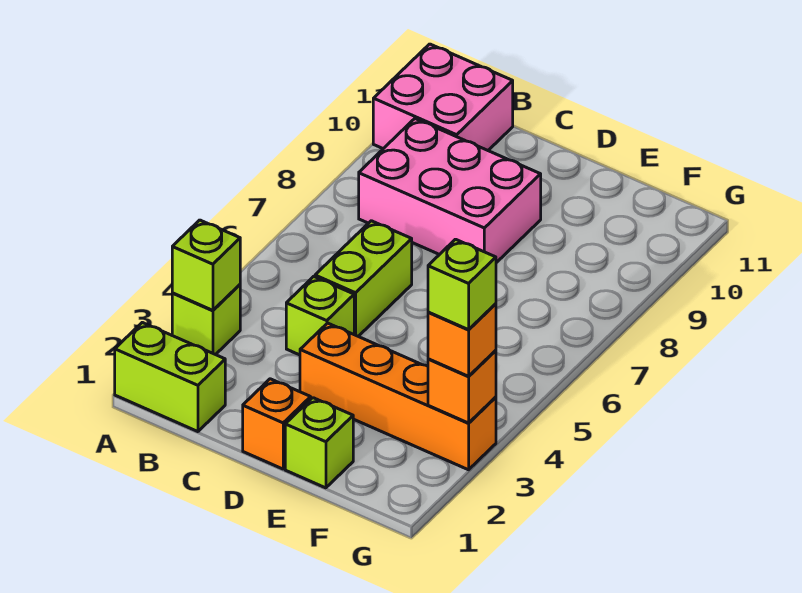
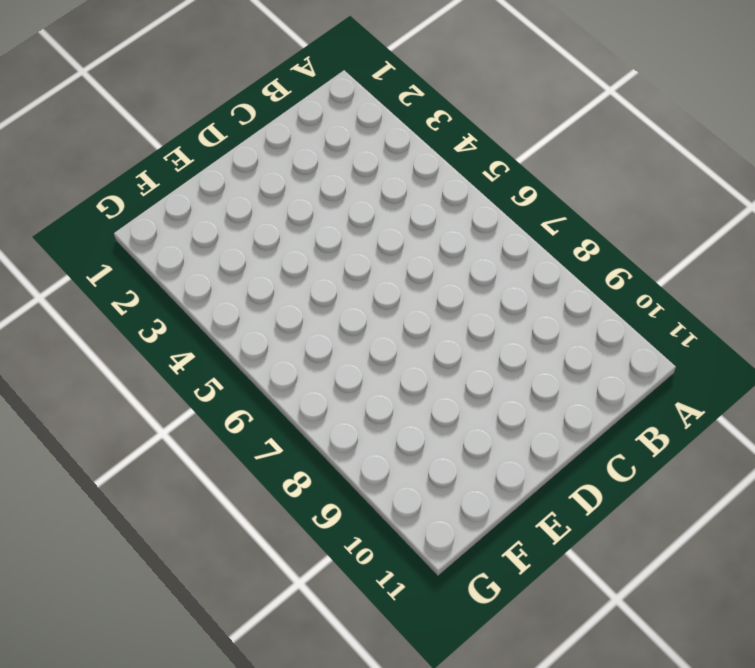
none -> lime brick A1:B1 level 1
none -> lime brick A3 level 1
none -> pink brick A10:B11 level 1

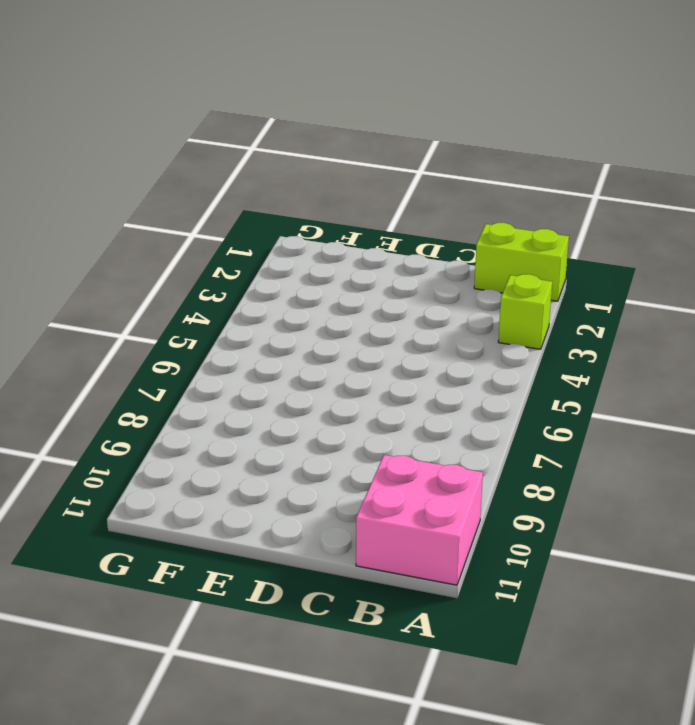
none -> pink brick B8:D9 level 1
none -> lime brick C4 level 1
none -> lime brick C5:C6 level 1

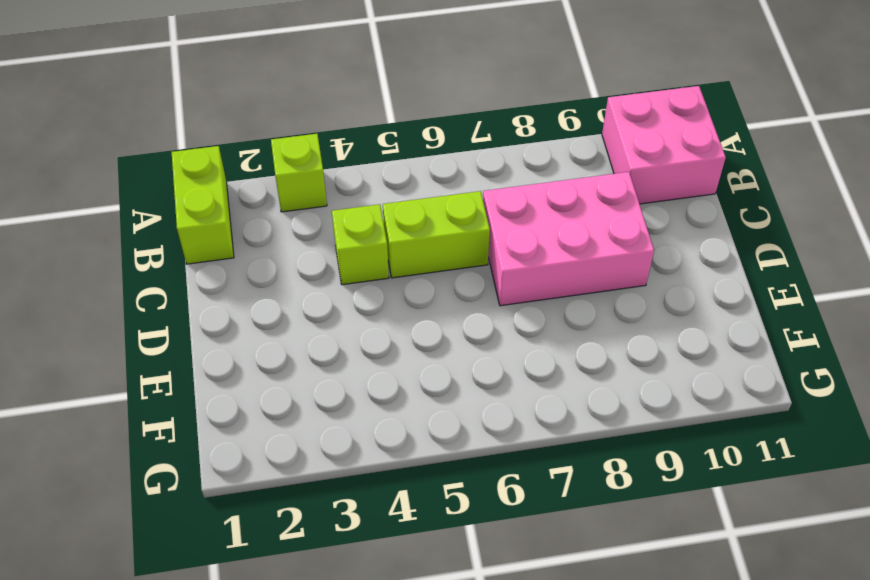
pink brick C7:D9 level 1 -> pink brick B8:D9 level 1
none -> orange brick D1 level 1
none -> orange brick D3:G3 level 1
none -> lime brick E1 level 1

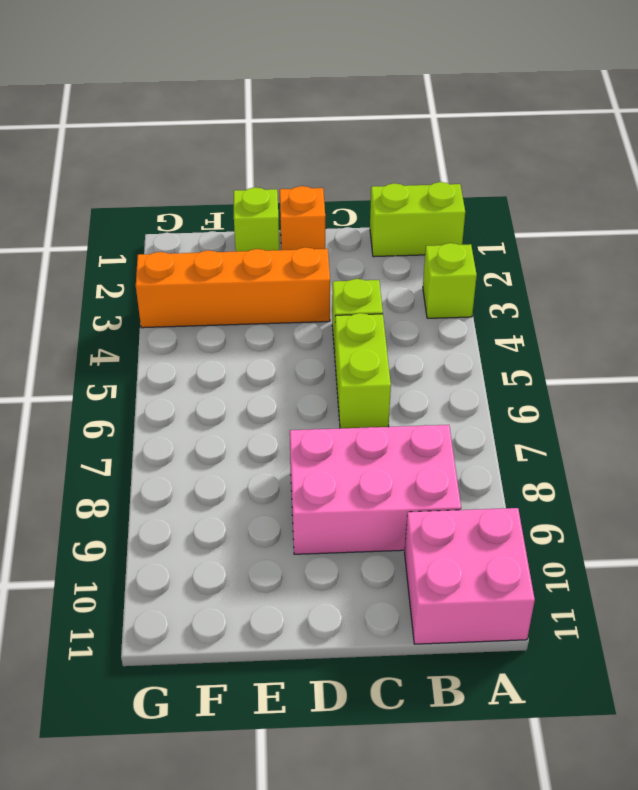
none -> lime brick A3 level 2
none -> orange brick G3 level 2
none -> orange brick G3 level 3

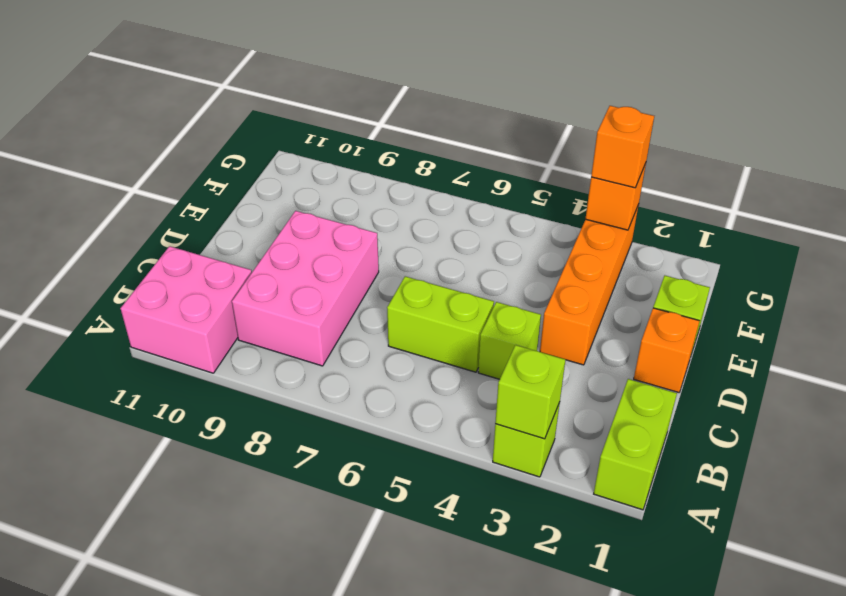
none -> lime brick G3 level 4

